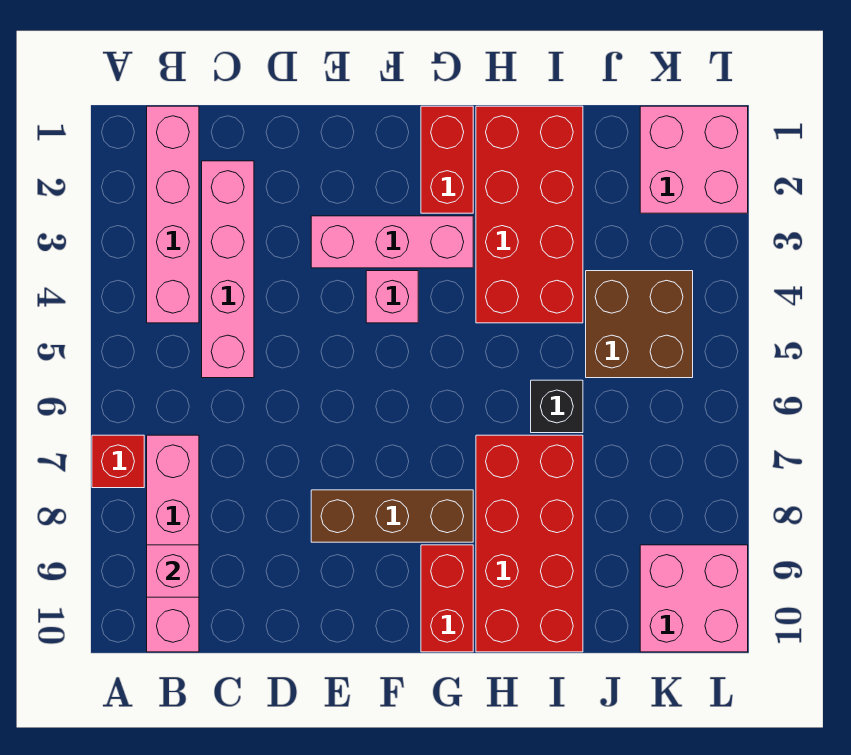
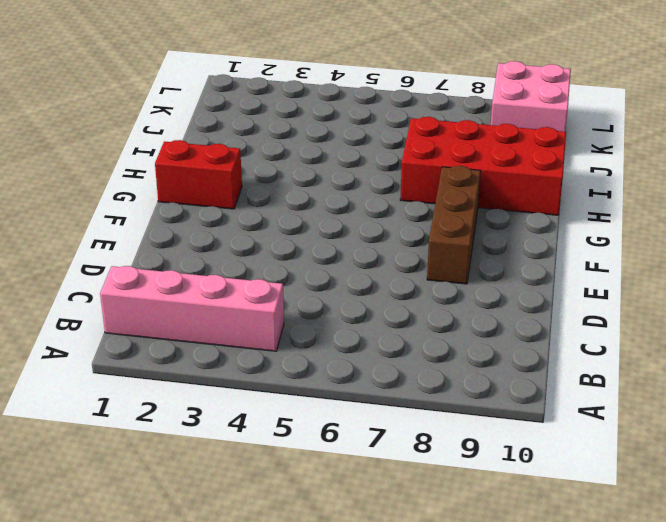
none -> red brick A7 level 1
none -> pink brick B7:B10 level 1
none -> pink brick C2:C5 level 1

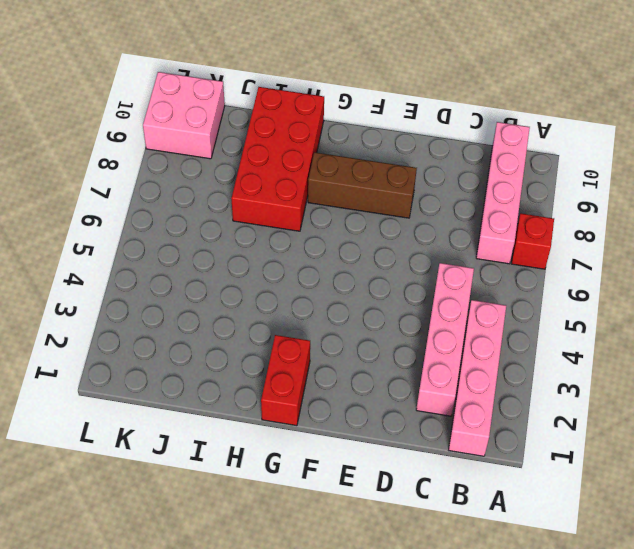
none -> pink brick E3:G3 level 1
none -> pink brick F4 level 1
none -> red brick G9:G10 level 1

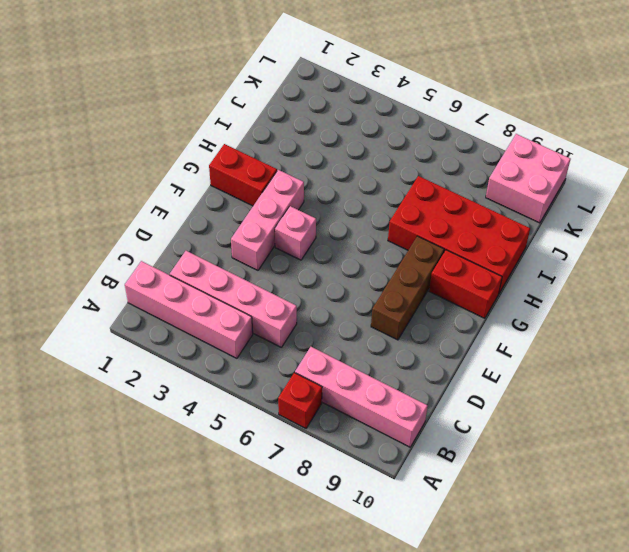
none -> red brick H1:I4 level 1
none -> black brick I6 level 1
none -> brown brick J4:K5 level 1

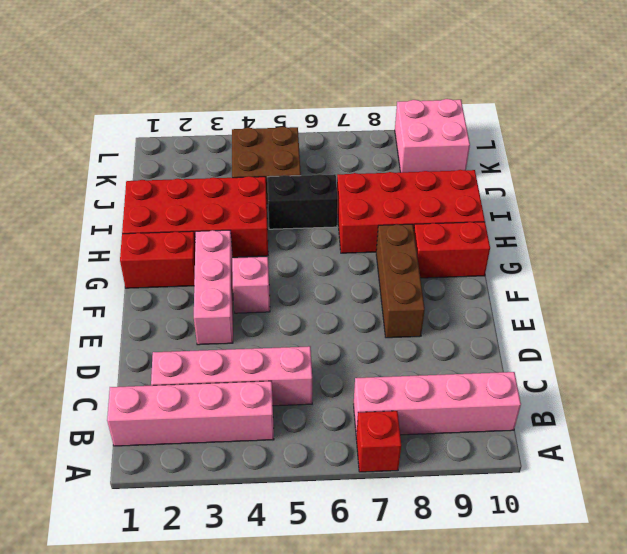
black brick I5:I6 level 1 -> black brick I6 level 1
none -> pink brick K1:L2 level 1
none -> pink brick B9 level 2

